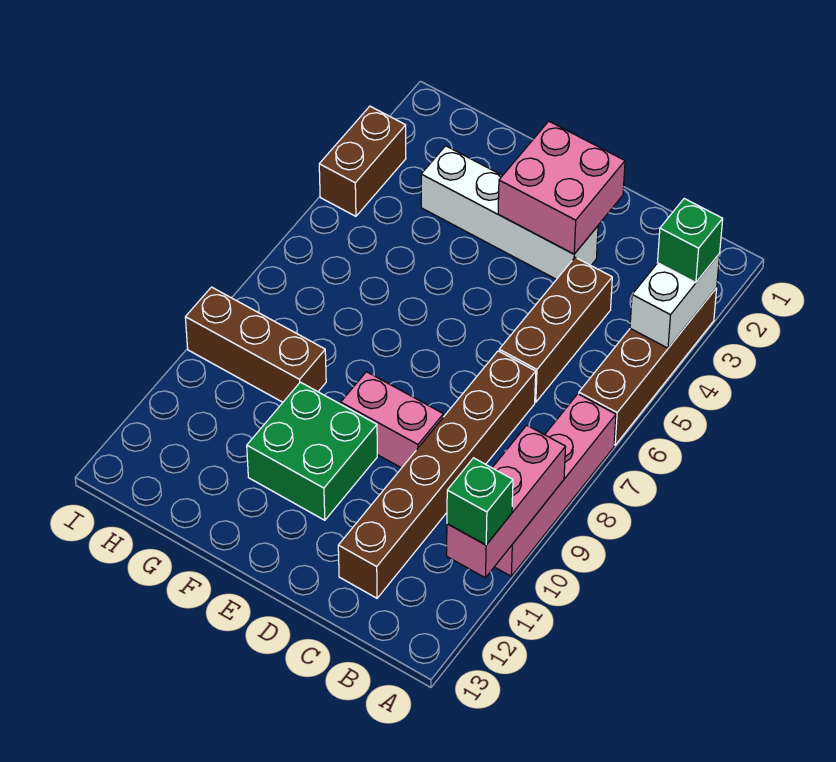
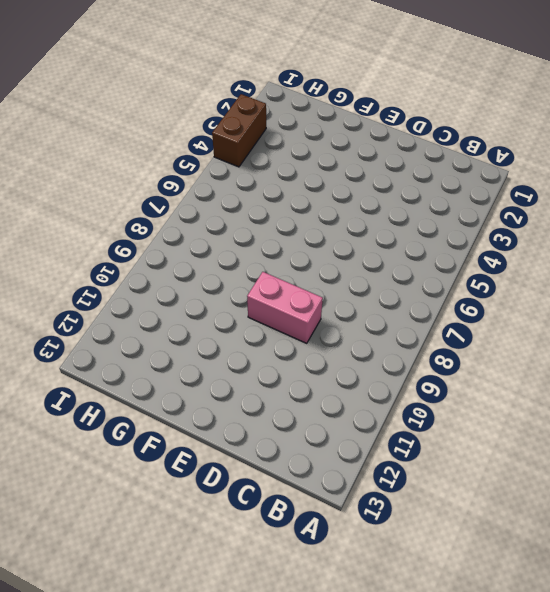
none -> brown brick A3:A6 level 1
none -> pink brick A7:A10 level 1
none -> brown brick C4:C6 level 1

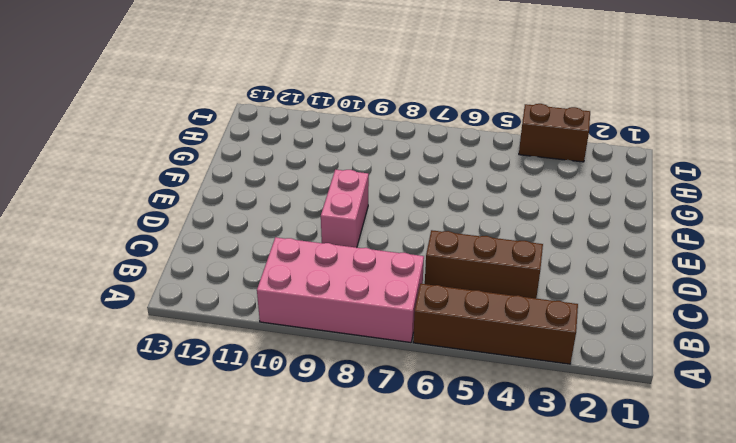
pink brick A7:B10 level 1 -> pink brick A7:A10 level 1
none -> brown brick C7:C12 level 1
none -> white brick D3:G3 level 1
none -> green brick E10:F11 level 1

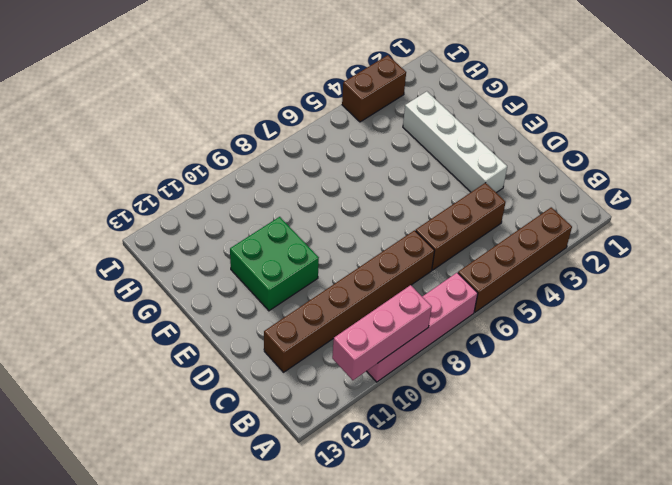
none -> pink brick D9:E9 level 1
none -> brown brick G9:I9 level 1
none -> white brick A3:A4 level 2

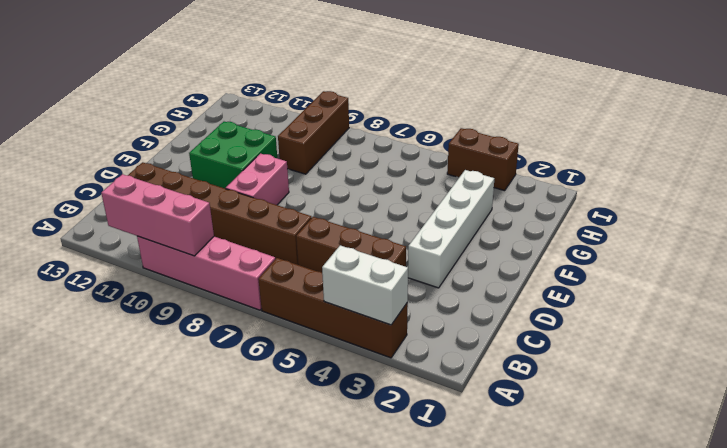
none -> pink brick D2:E3 level 2
none -> green brick A3 level 3
none -> green brick A11 level 3

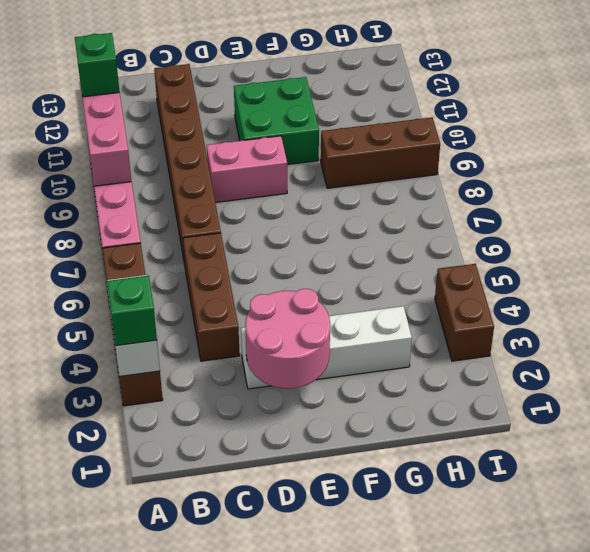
pink round brick D2:E3 level 2 -> pink brick D2:E3 level 2

